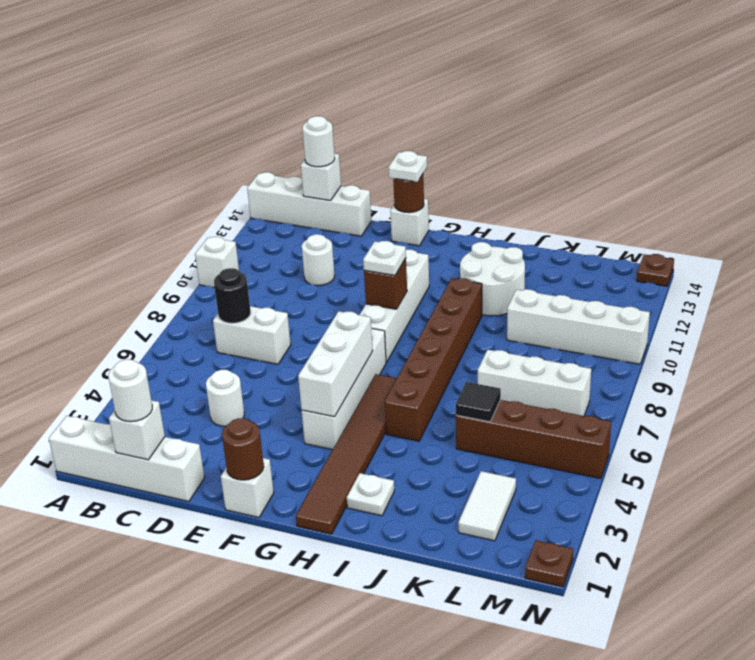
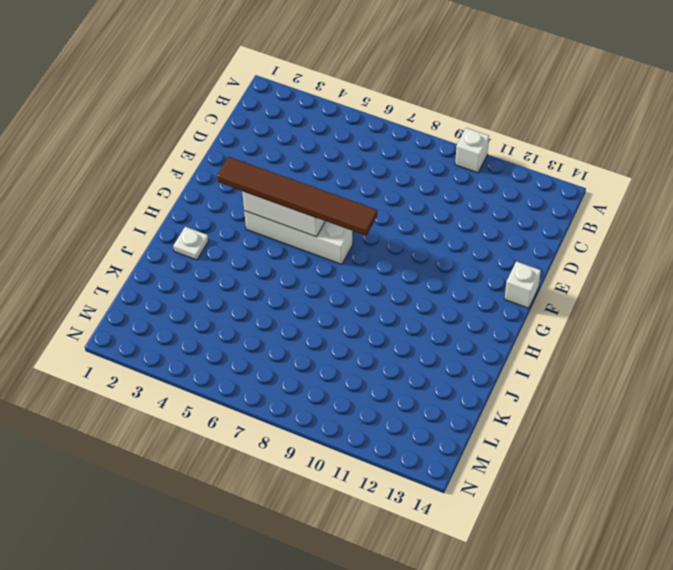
brown tile G3:G8 level 3 -> brown tile H1:H6 level 1
none -> white brick A1:D1 level 1
none -> white brick A14:D14 level 1
none -> white brick C7:D7 level 1
none -> white round brick D4 level 1

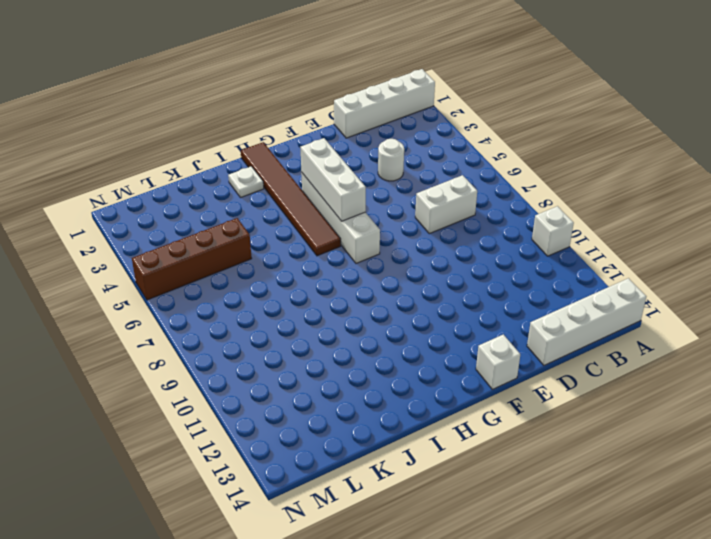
none -> white round brick D11 level 1
none -> white brick F1 level 1
none -> white brick G8:G11 level 1
none -> brown brick I5:I10 level 1

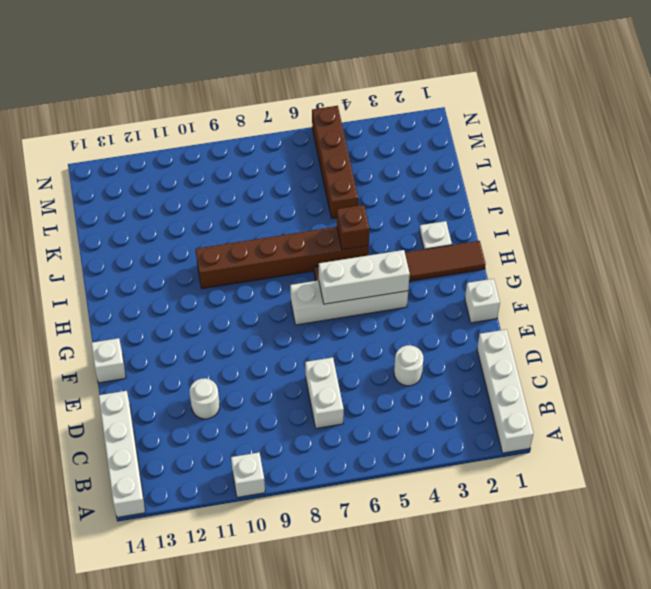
brown brick I5 level 2 -> brown brick G9 level 2
none -> white brick G8:G11 level 1
none -> white round brick I11:J12 level 1
none -> white brick K7:M7 level 1
none -> white brick K10:N10 level 1

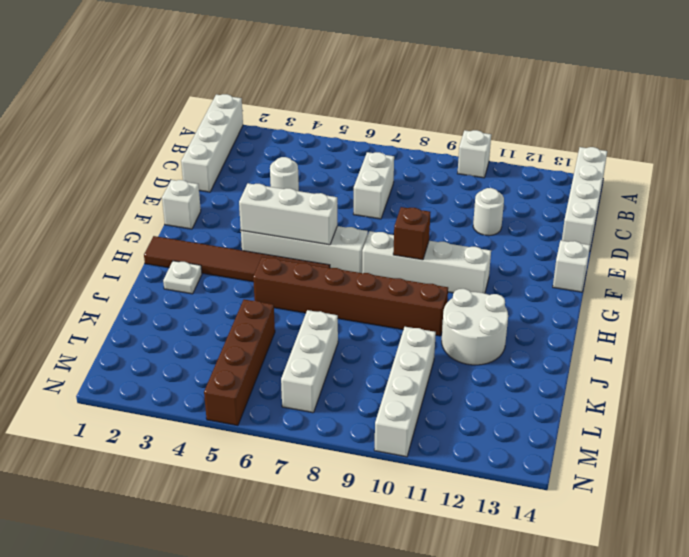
none -> white tile L2:L3 level 1
none -> brown plate N1 level 1
none -> brown plate N14 level 1
none -> white brick C1 level 2

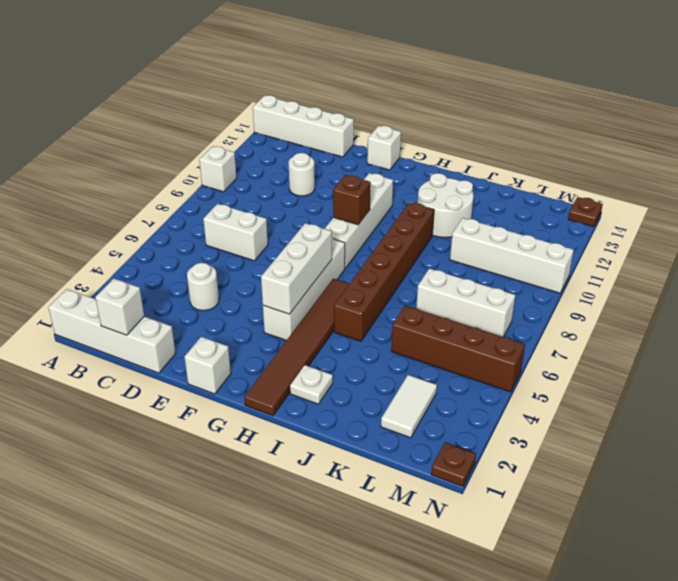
none -> black round brick C7 level 2
none -> white brick C14 level 2
none -> brown round brick F1 level 2
none -> brown round brick F14 level 2

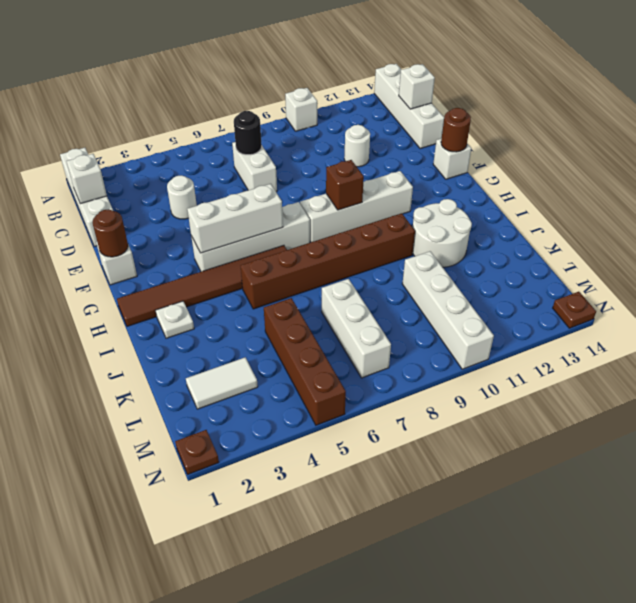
none -> black tile K5 level 2
none -> white round brick C1 level 3
none -> white round brick C14 level 3
none -> white plate F14 level 3

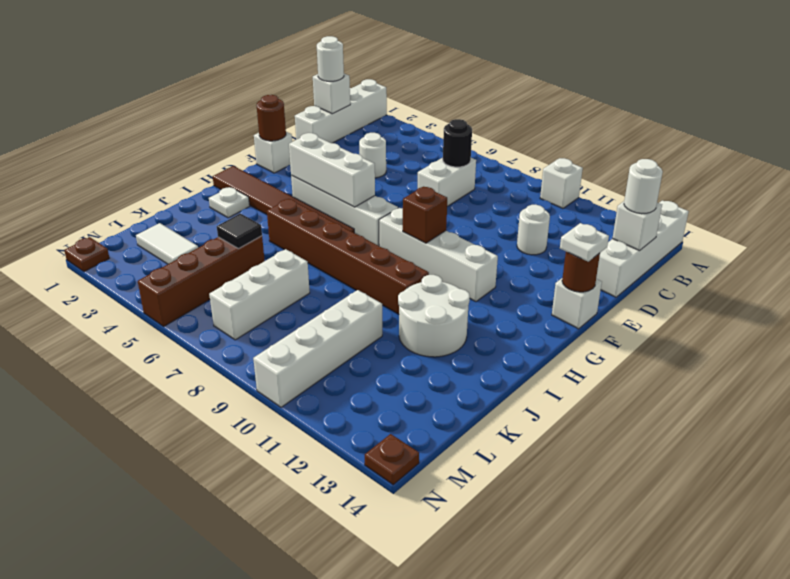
none -> white plate G9 level 3

